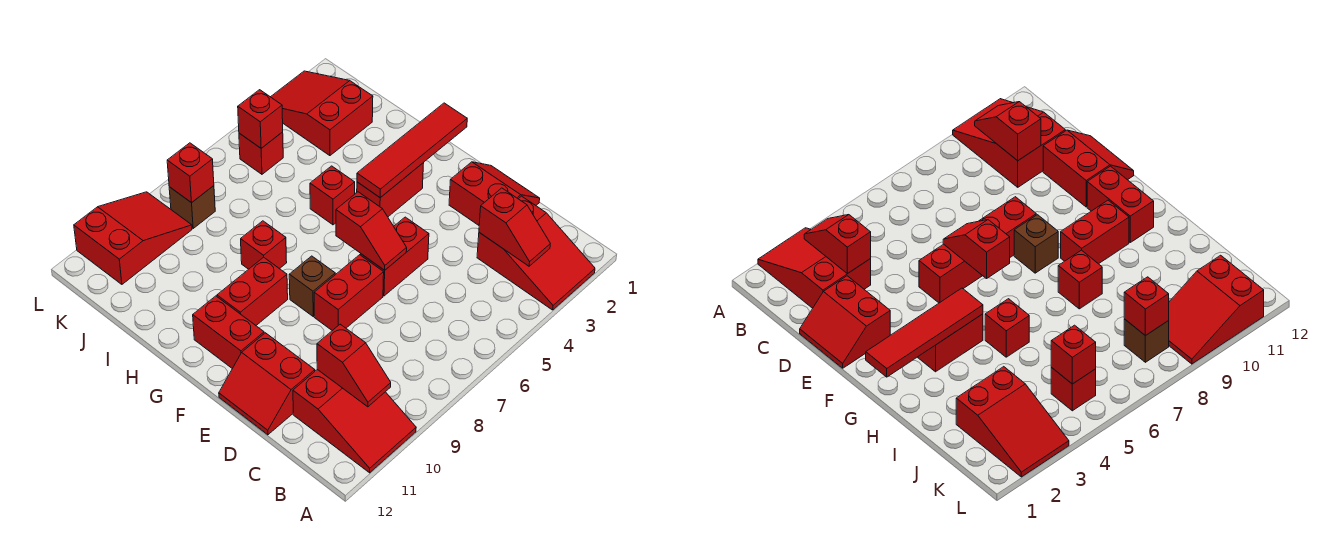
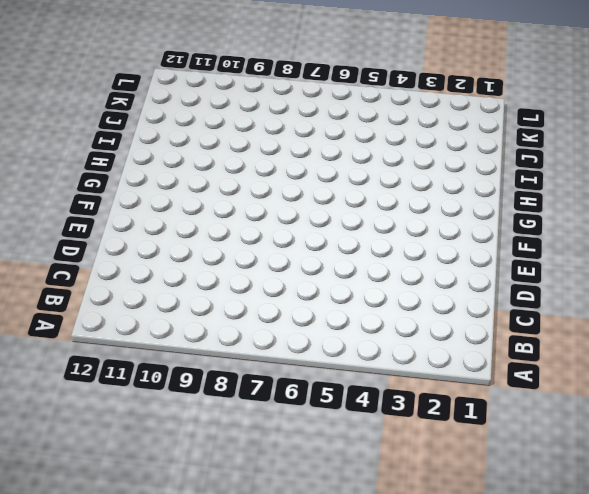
none -> red slope A2:C3 level 1 top C
none -> red slope A10:C11 level 1 top C
none -> red slope D1:E2 level 1 top 2

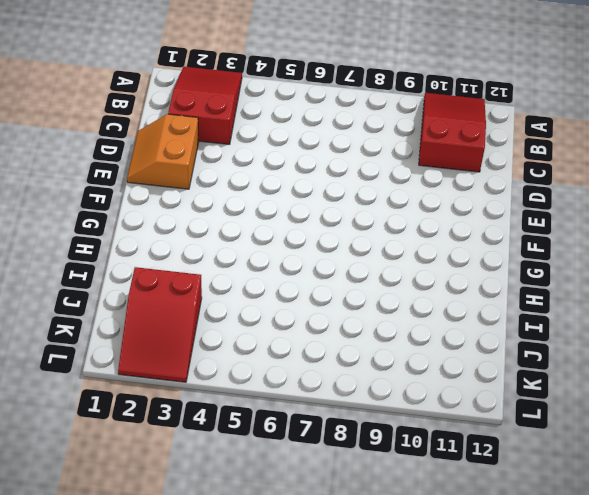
orange slope D1:E2 level 1 top 2 -> red slope D1:E2 level 1 top 2
none -> red slope D11:E12 level 1 top 11
none -> red brick E5:E6 level 1
none -> red brick E7:E8 level 1

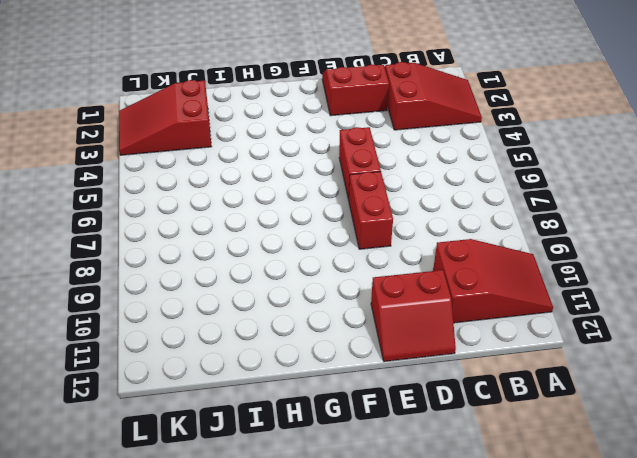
none -> brown brick F8 level 1
none -> red brick F11:G11 level 1
none -> red brick G3:G4 level 1

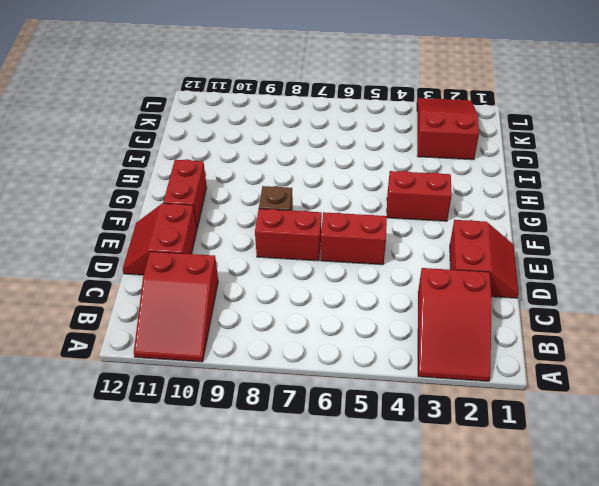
none -> red brick G9:G10 level 1
none -> red brick H5 level 1
none -> red brick H8 level 1

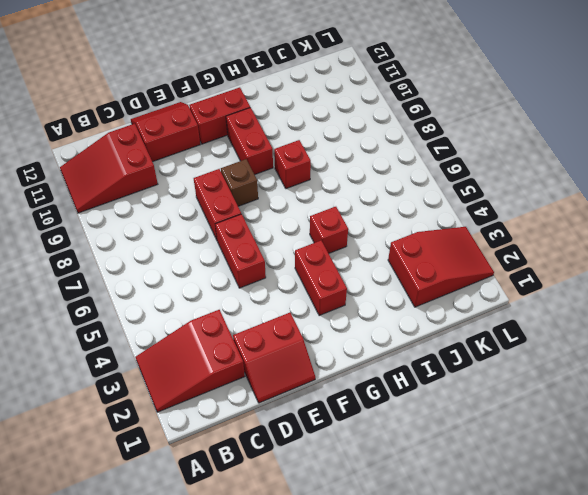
none -> red brick K5 level 1
none -> brown brick K8 level 1
none -> red slope K9:L11 level 1 top 11

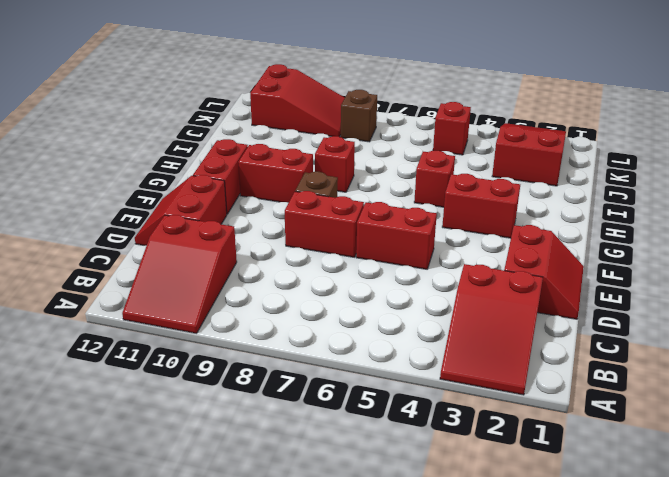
none -> red slope B3:C3 level 2 top C
none -> red slope B10:C10 level 2 top C
none -> red slope E6:F6 level 2 top F

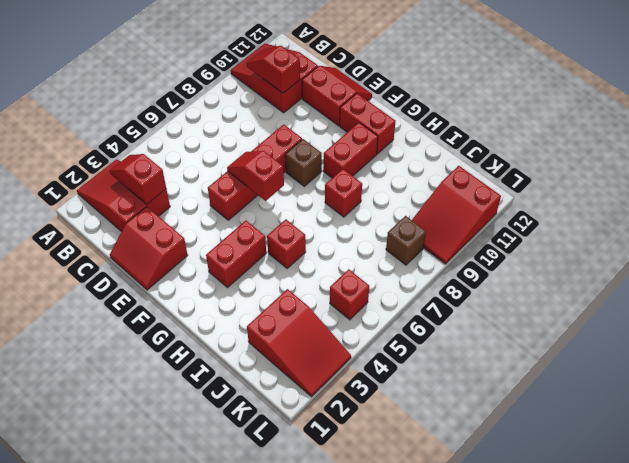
none -> red tile G1:G4 level 2
none -> red brick K5 level 2
none -> red brick K8 level 2

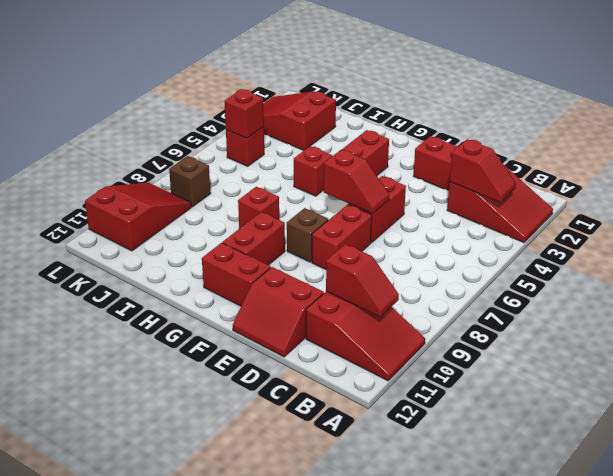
none -> red tile G1:G4 level 2
none -> red brick K8 level 2

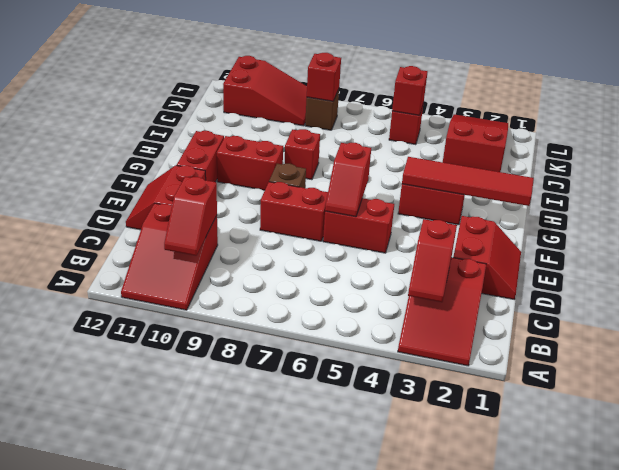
none -> red brick H5 level 1

